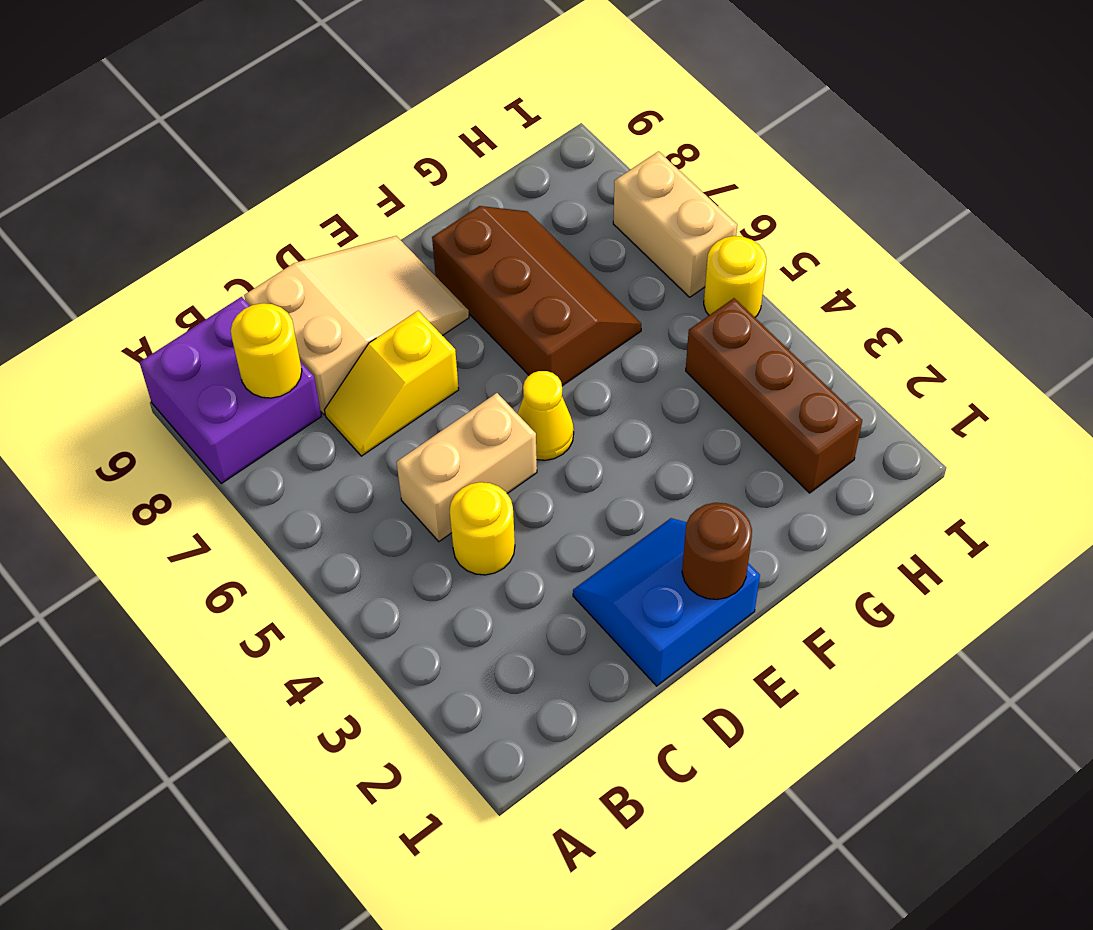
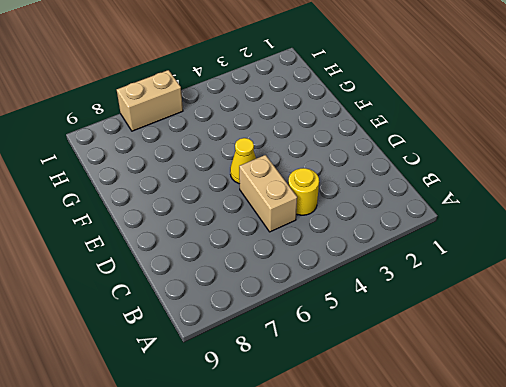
none -> purple brick A8:B9 level 1
none -> yellow slope C7:D7 level 1 top D
none -> tan slope C8:E9 level 1 top C

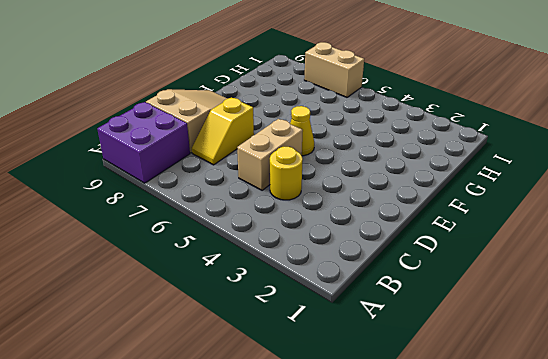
none -> blue slope D1:E2 level 1 top 1
none -> brown slope F6:G8 level 1 top F
none -> brown brick H2:H4 level 1

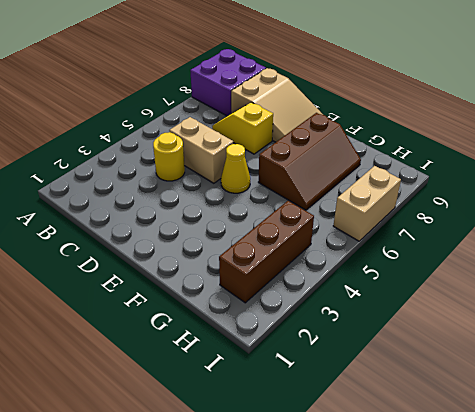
none -> blue slope D1:E2 level 1 top 1
none -> yellow round brick I5 level 1
none -> yellow round brick B8 level 2

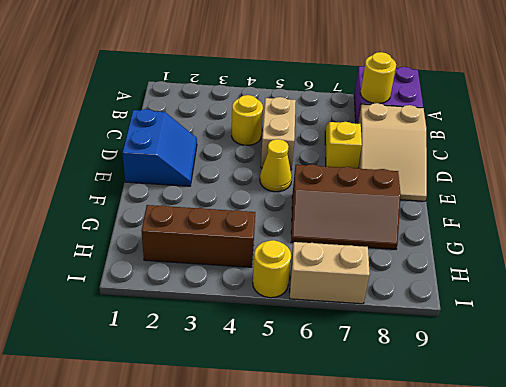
none -> brown round brick E1 level 2

